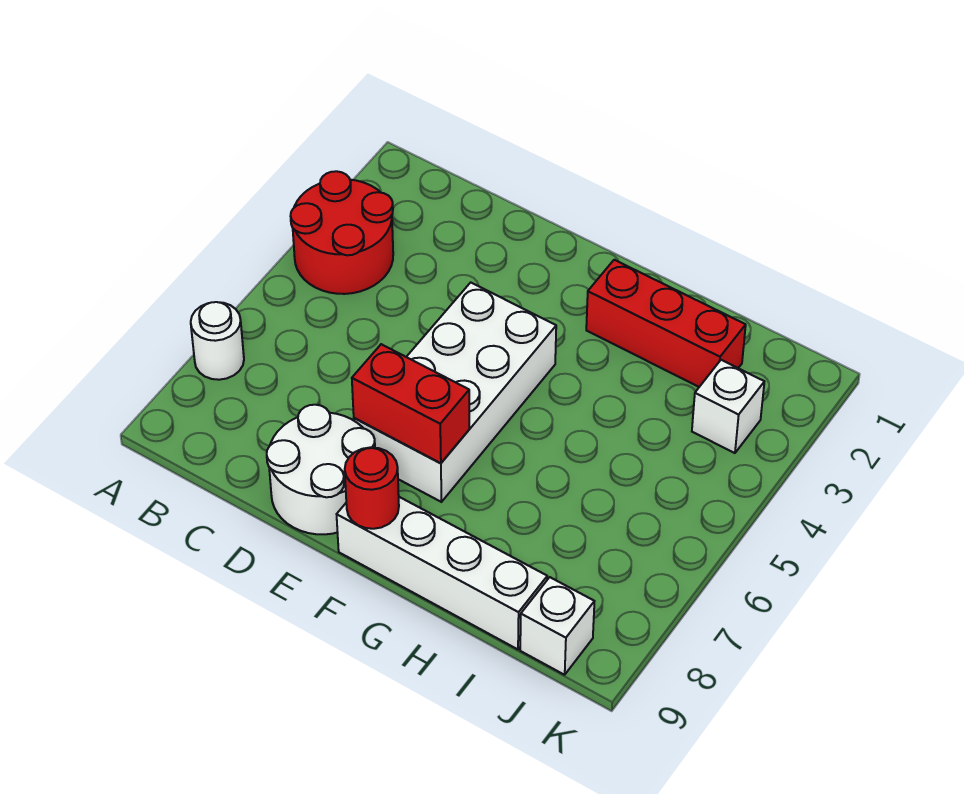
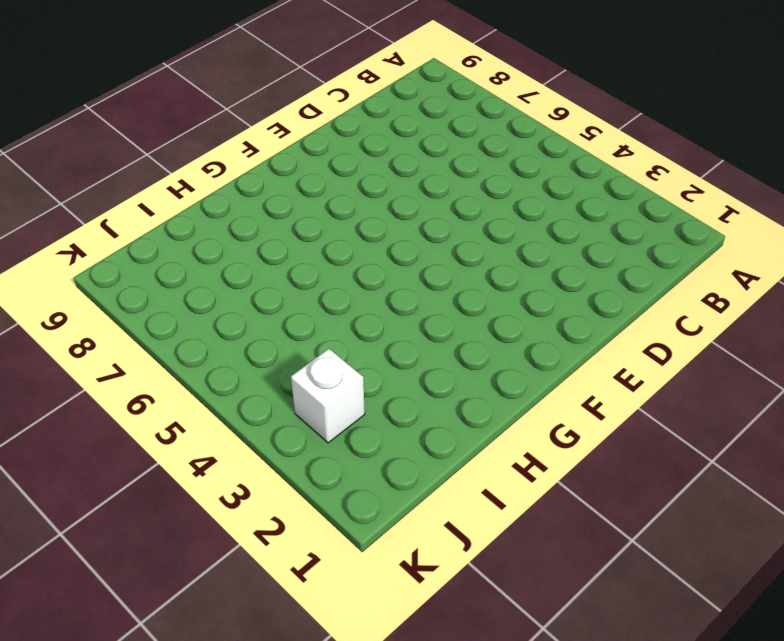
none -> red round brick A3:B4 level 1
none -> white round brick A7 level 1

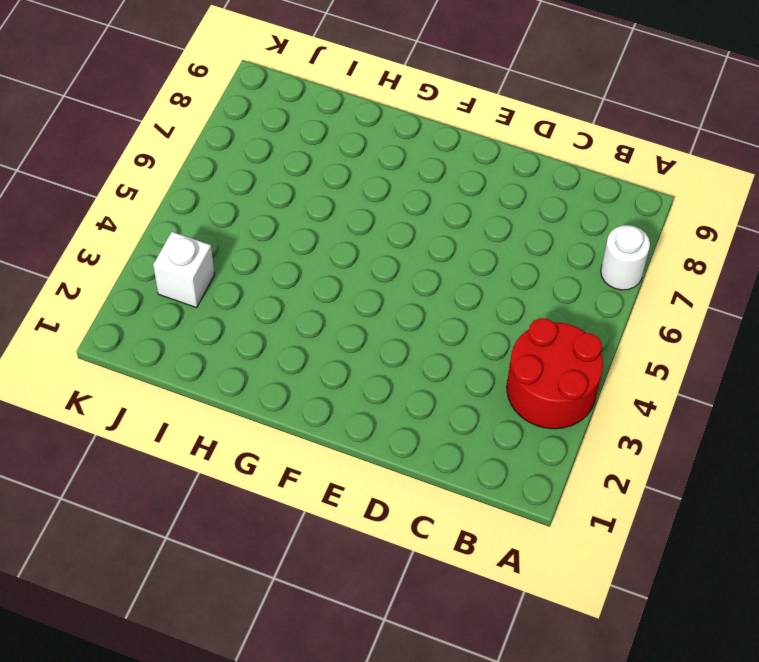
none -> white round brick D8:E9 level 1
none -> white brick E4:F7 level 1

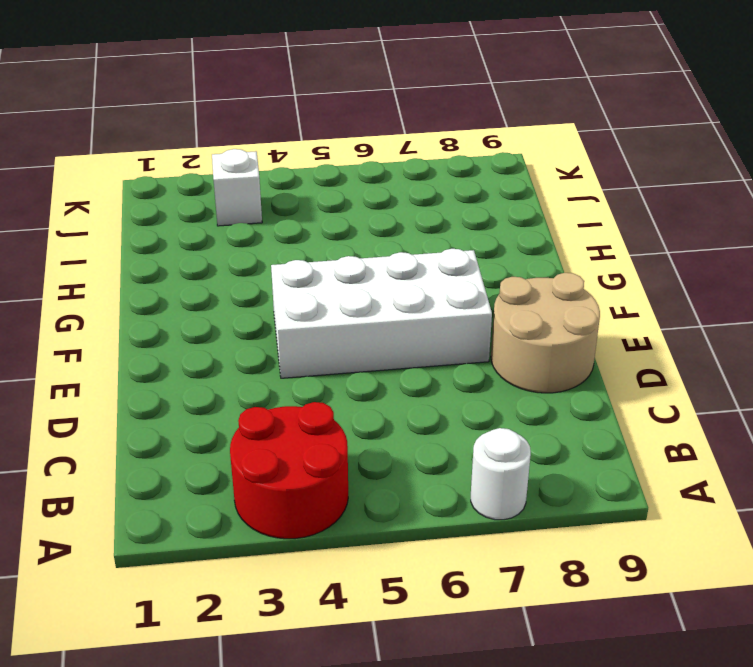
tan round brick D8:E9 level 1 -> white round brick D8:E9 level 1
none -> white brick F9:I9 level 1
none -> red brick G2:I2 level 1

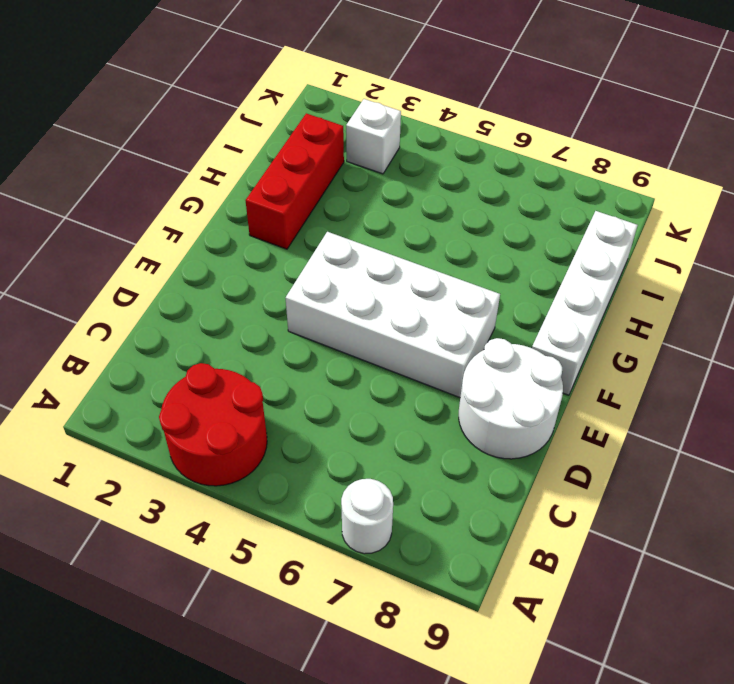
none -> white brick J9 level 1
none -> red brick E7:F7 level 2

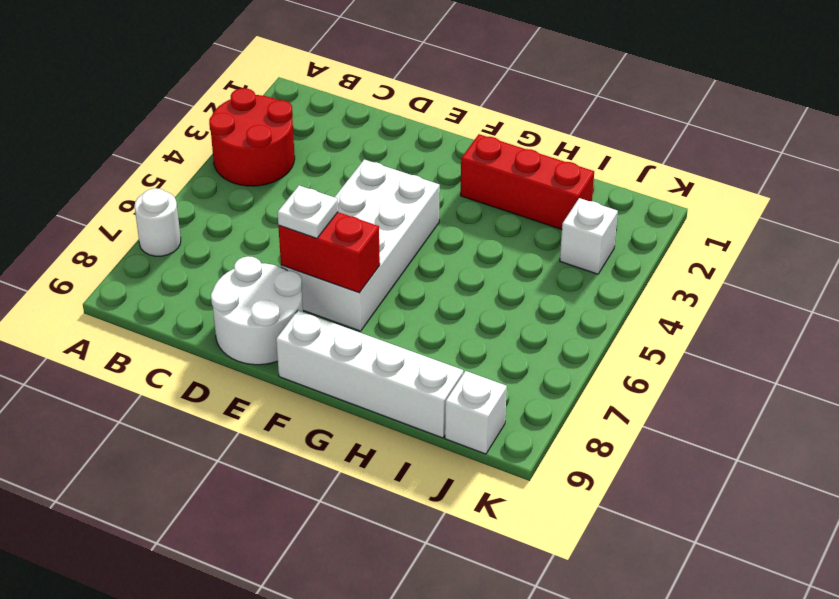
white plate E7 level 3 -> none
none -> red round brick F9 level 2

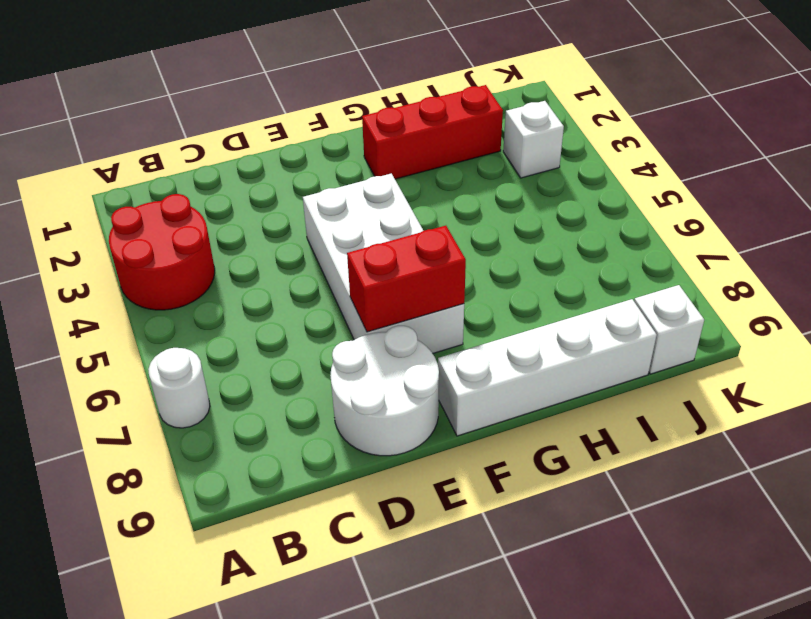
none -> red round brick F9 level 2

